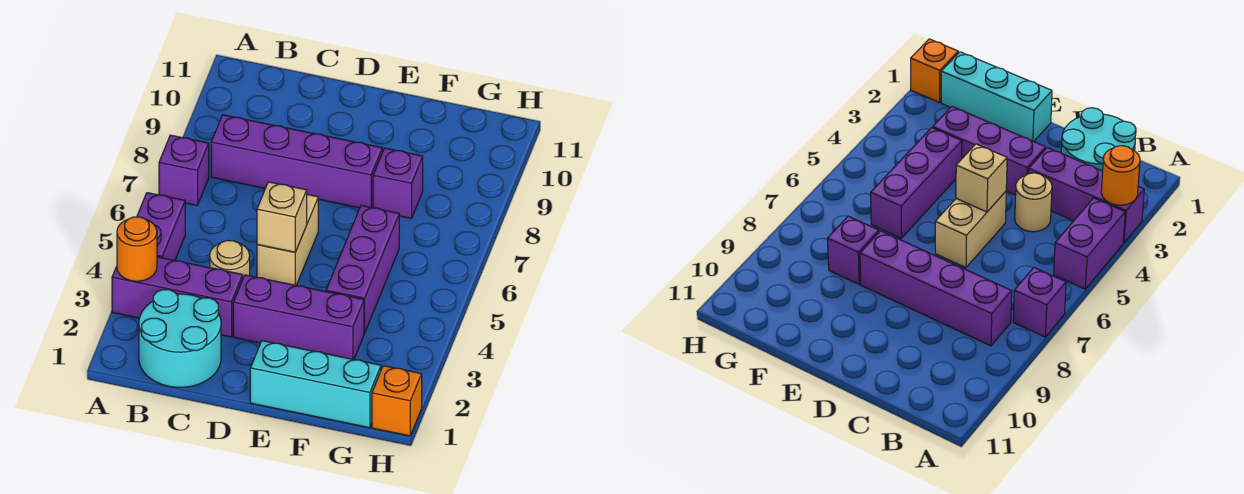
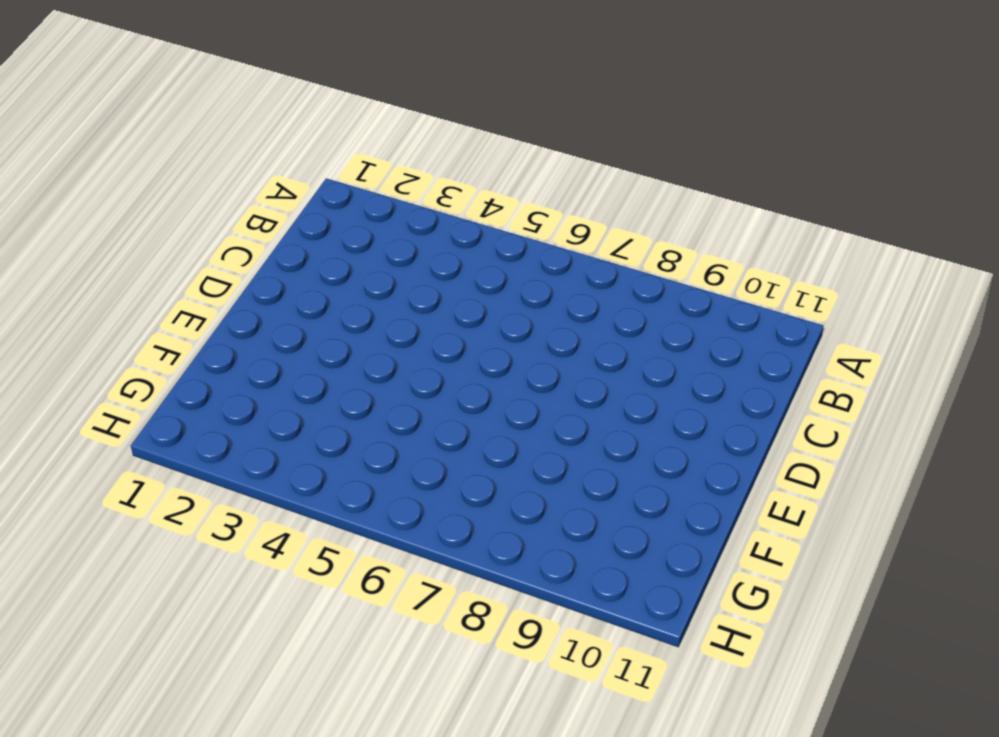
none -> purple brick A3:C3 level 1
none -> purple brick A4:A5 level 1
none -> purple brick A7 level 1

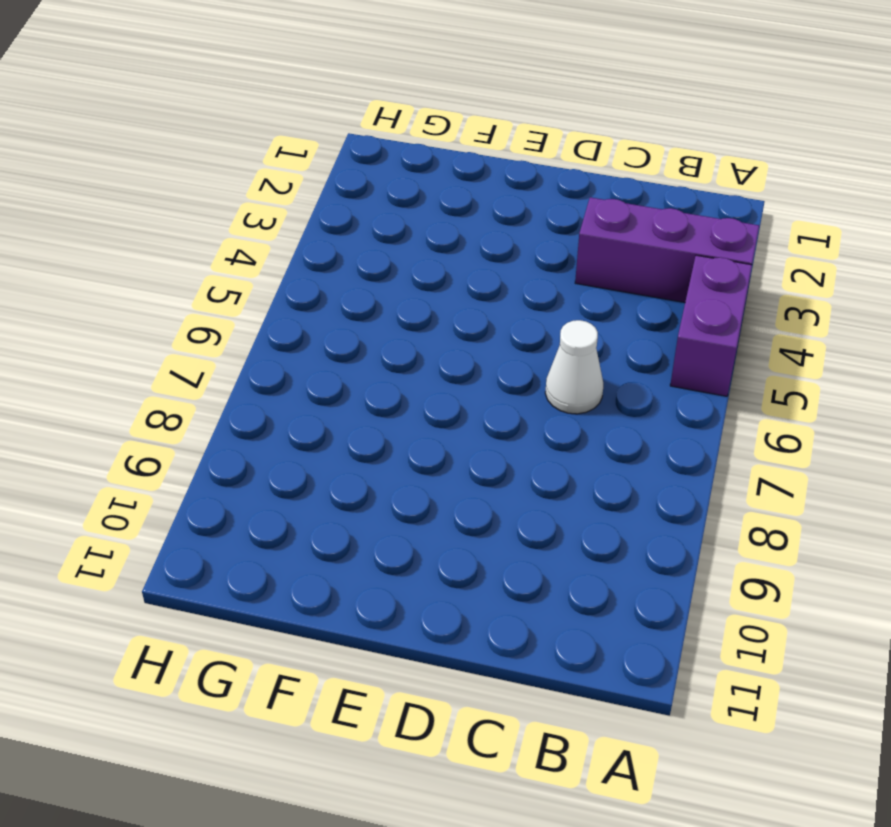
white cone C6 level 1 -> none
none -> purple brick A7 level 1
none -> cyan round brick B1:C2 level 1
none -> purple brick B8:E8 level 1

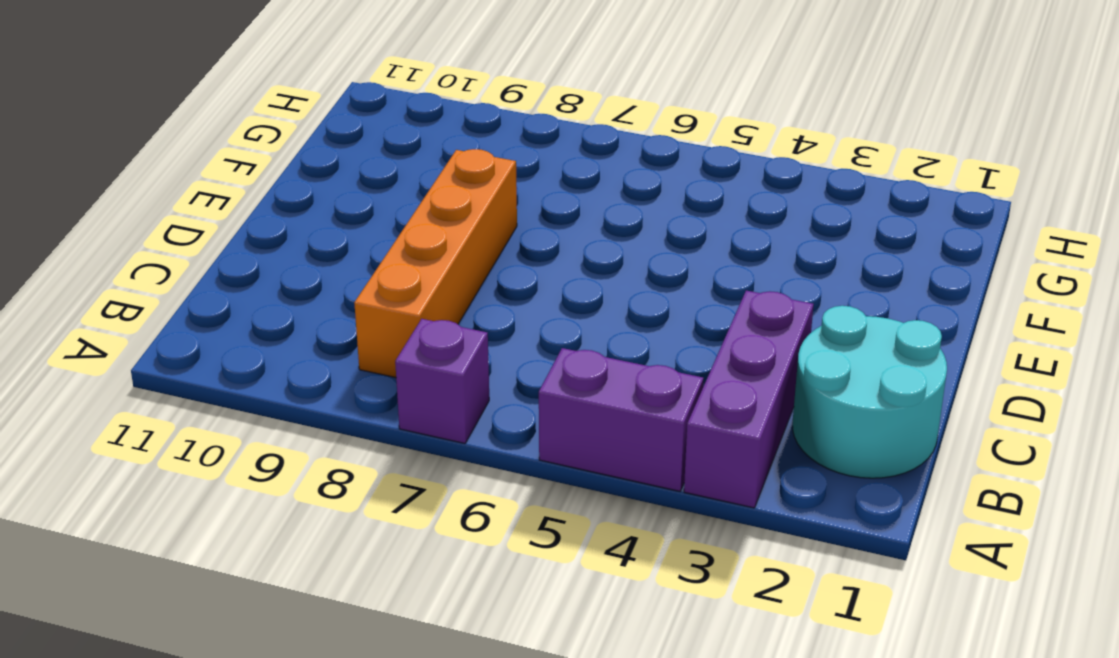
orange brick B8:E8 level 1 -> purple brick B8:E8 level 1
none -> tan round brick C4 level 1
none -> purple brick D3:F3 level 1
none -> tan brick D5:D6 level 1

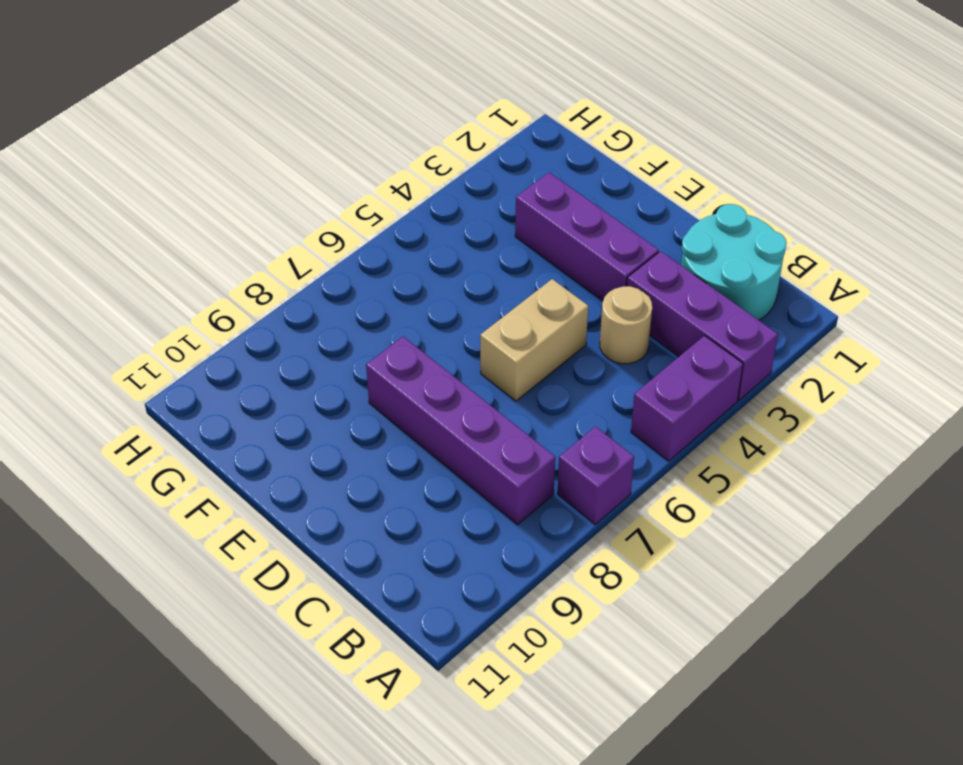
none -> cyan brick E1:G1 level 1
none -> purple brick F4:F6 level 1
none -> purple brick F8 level 1

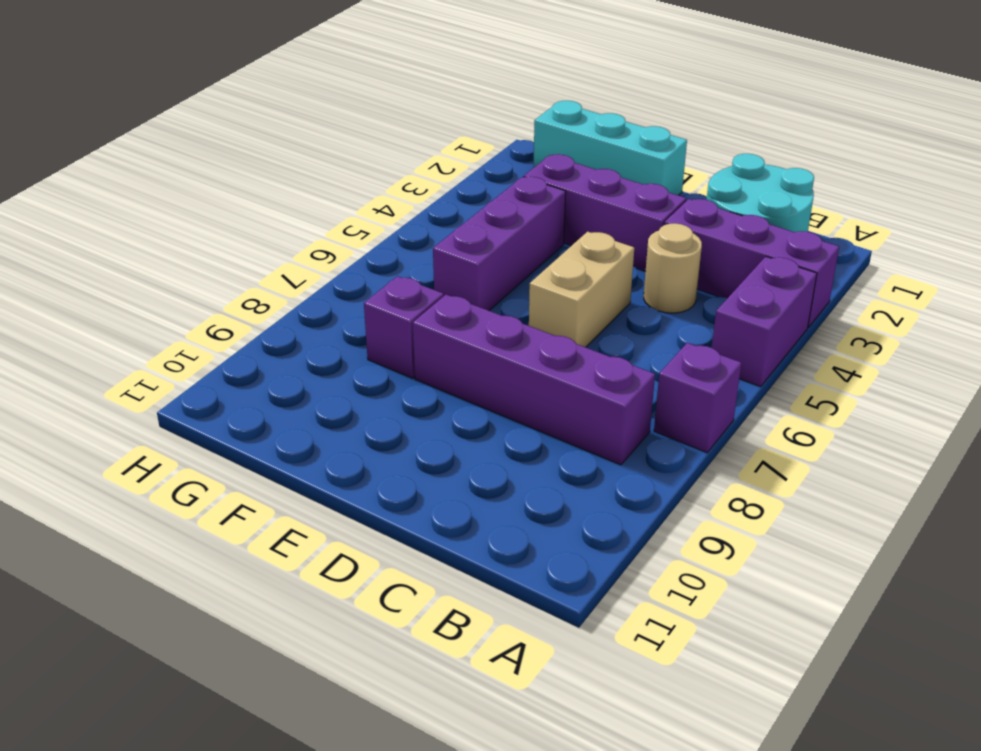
none -> orange brick H1 level 1
none -> orange round brick A3 level 2
none -> tan brick D5 level 2

